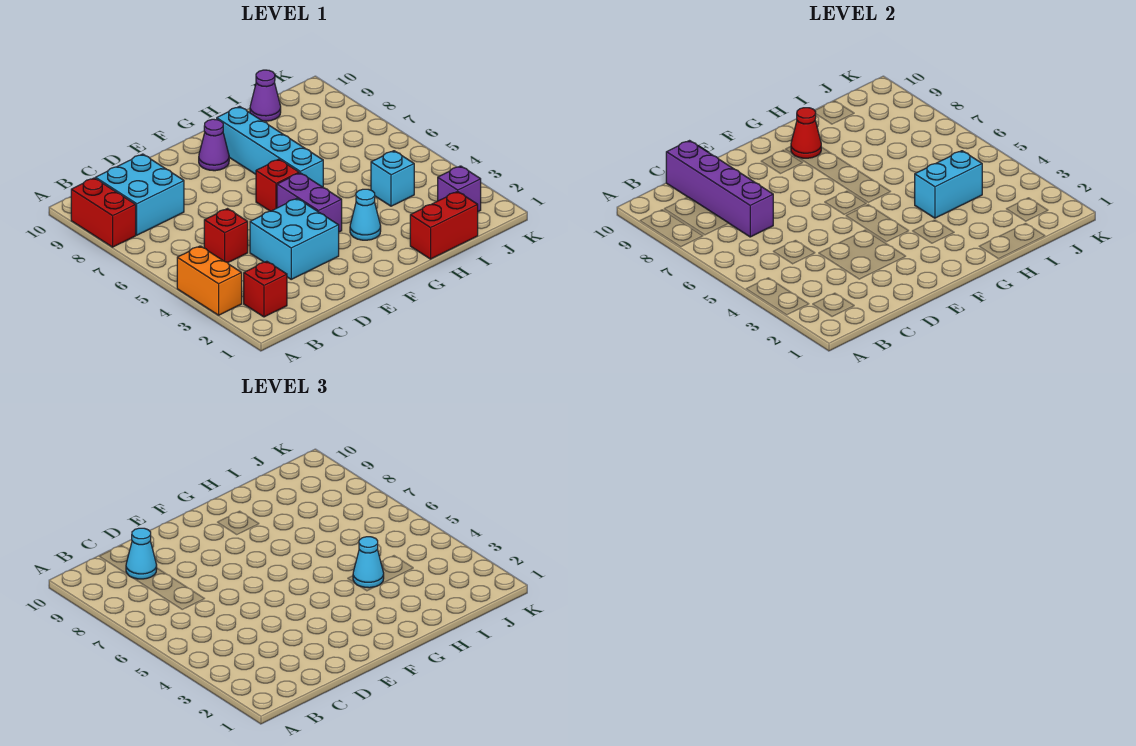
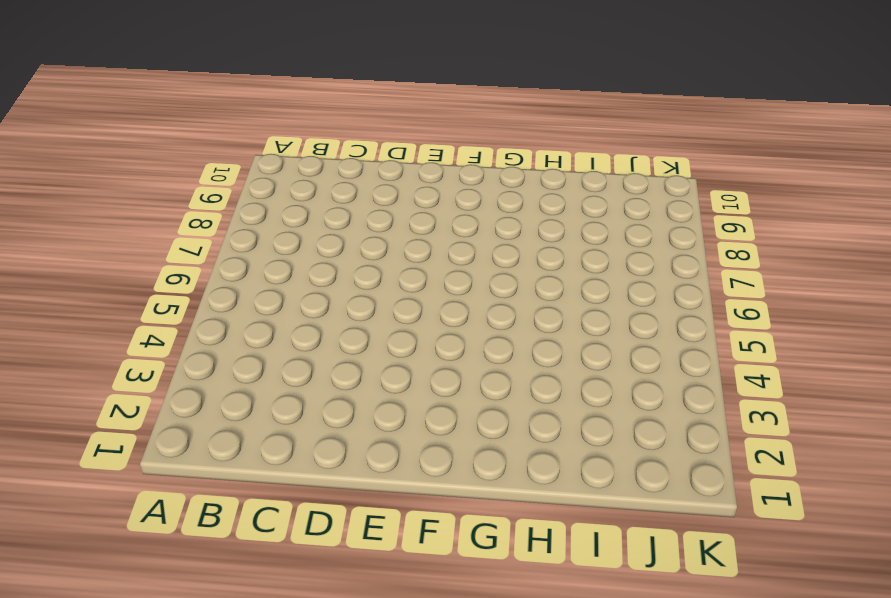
none -> orange brick A3:A4 level 1
none -> red brick A8:A9 level 1
none -> red brick B2 level 1

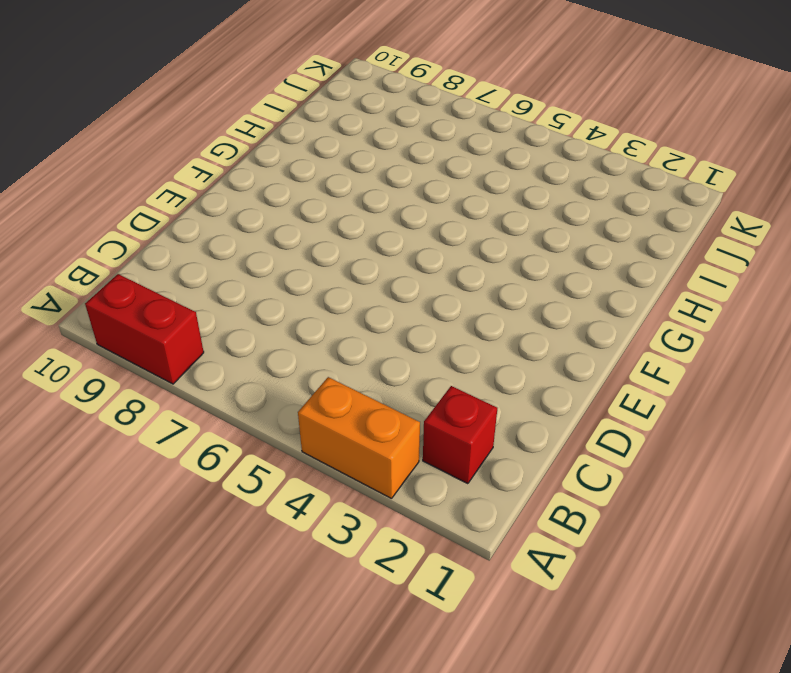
none -> cyan brick B8:C9 level 1
none -> red brick C5 level 1
none -> cyan brick D3:E4 level 1

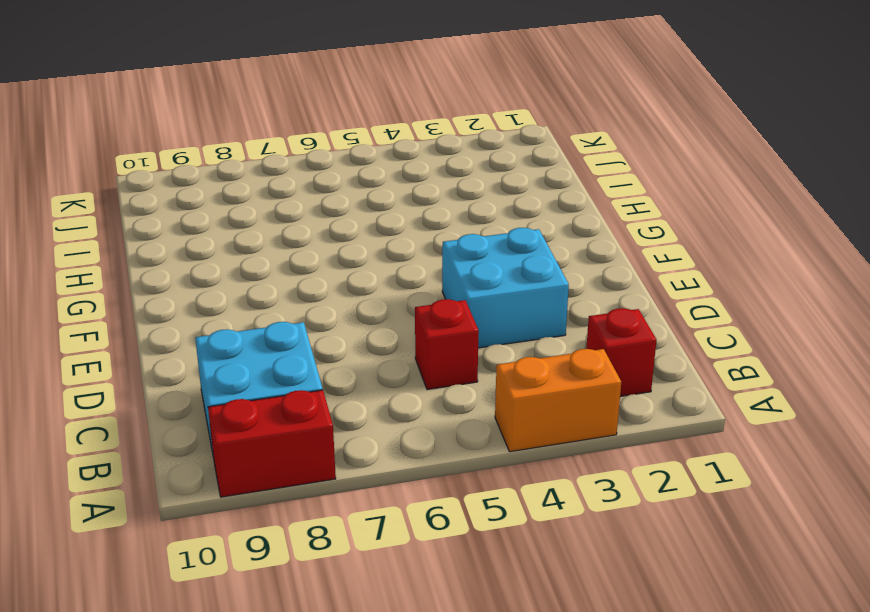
none -> purple brick F4:F5 level 1
none -> red brick F6 level 1
none -> purple cone F9 level 1

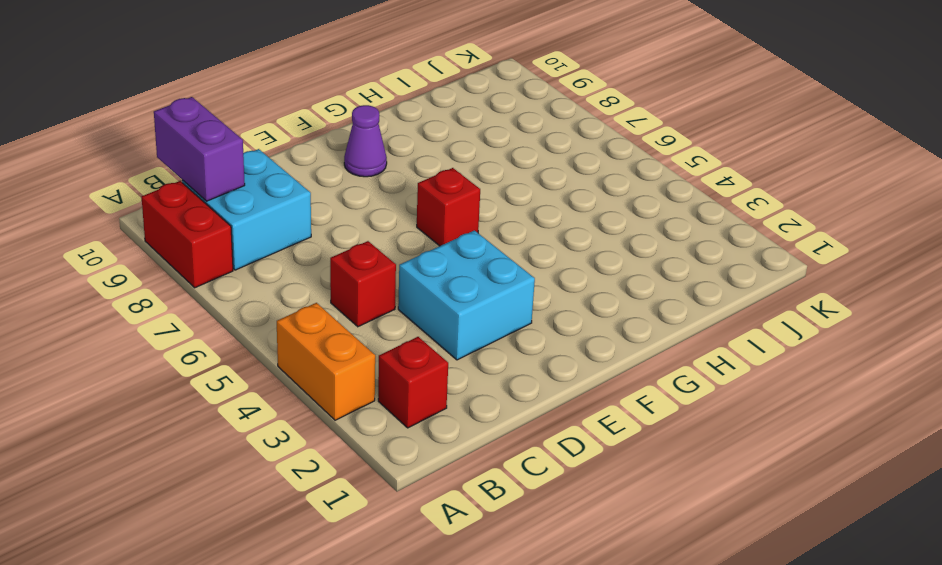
purple brick B9:B10 level 2 -> purple brick F4:F5 level 1
none -> cyan cone G3 level 1
none -> cyan brick G6:G9 level 1
none -> red brick H1:I1 level 1

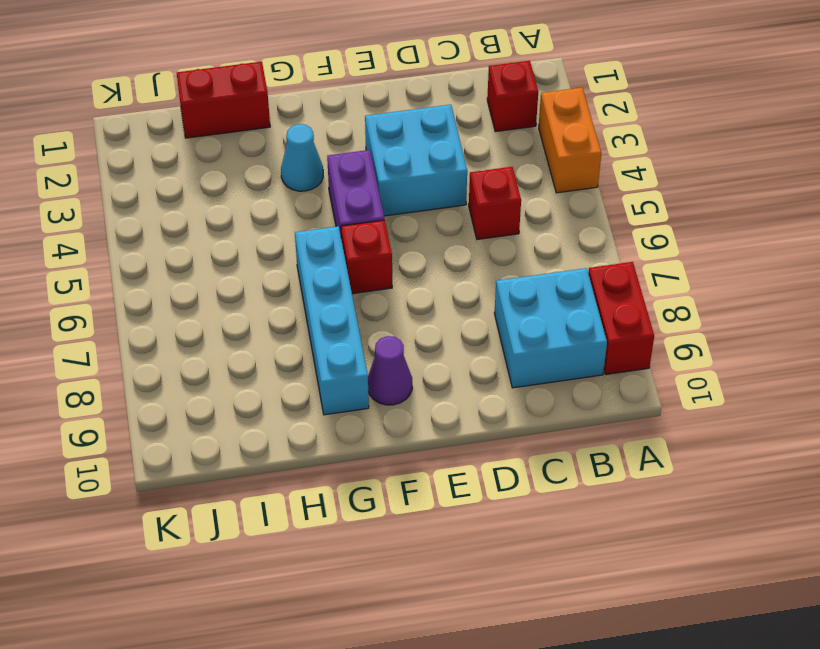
none -> cyan brick I4 level 1
none -> purple cone I10 level 1
none -> purple brick J2 level 1

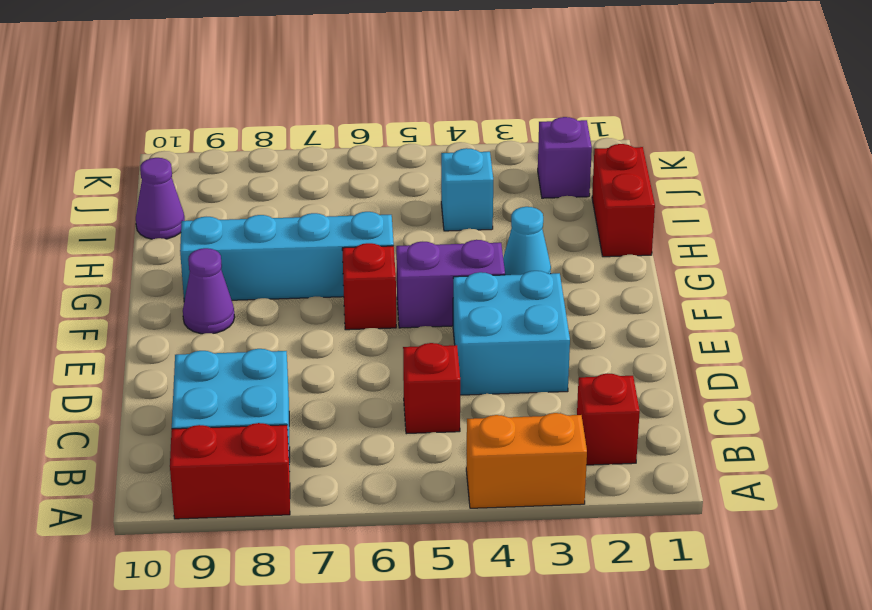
none -> purple brick C7:C10 level 2
none -> red cone G9 level 2
none -> cyan brick H4:I4 level 2

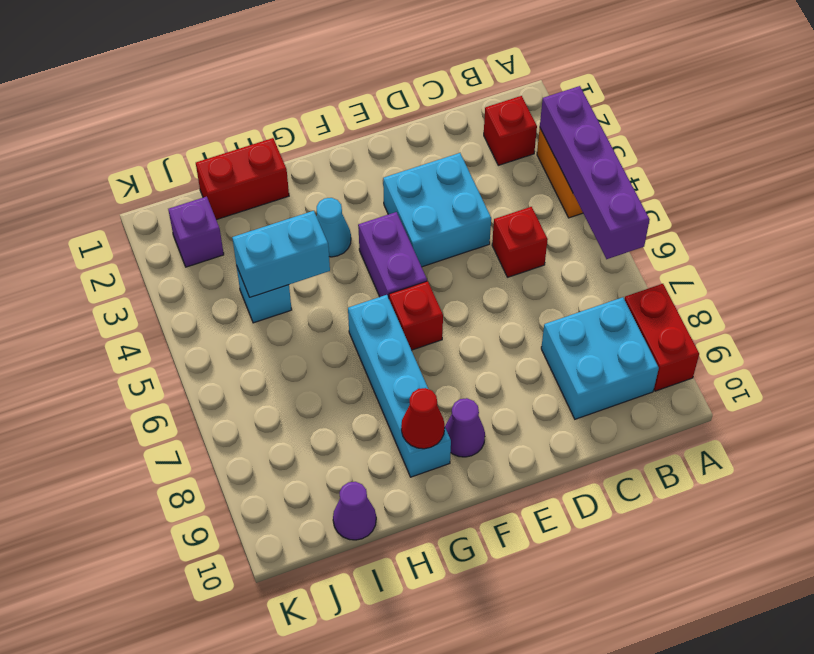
purple brick A3:A6 level 2 -> purple brick C7:C10 level 2
none -> cyan cone C9 level 3
none -> cyan cone H4 level 3

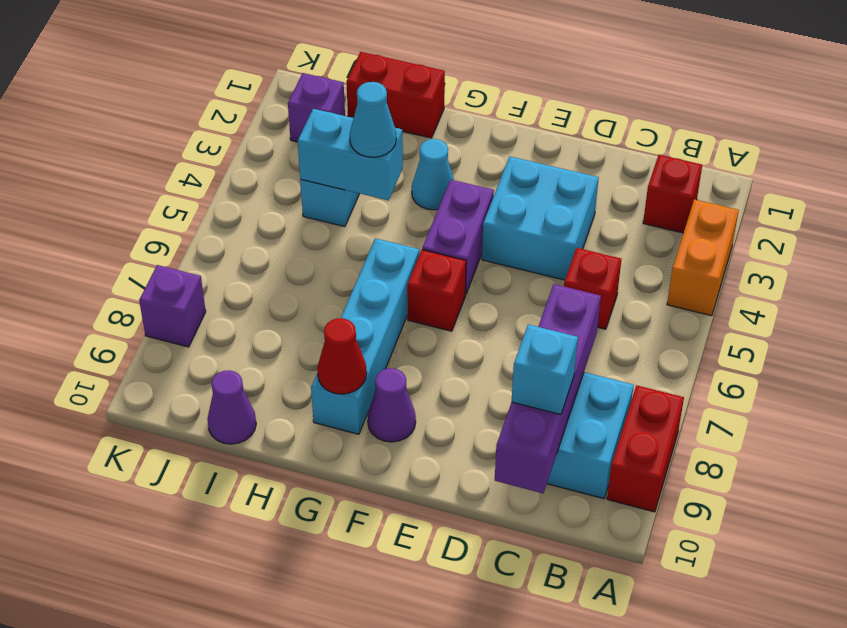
cyan brick C9 level 3 -> cyan cone C9 level 3
purple brick K8 level 1 -> none

